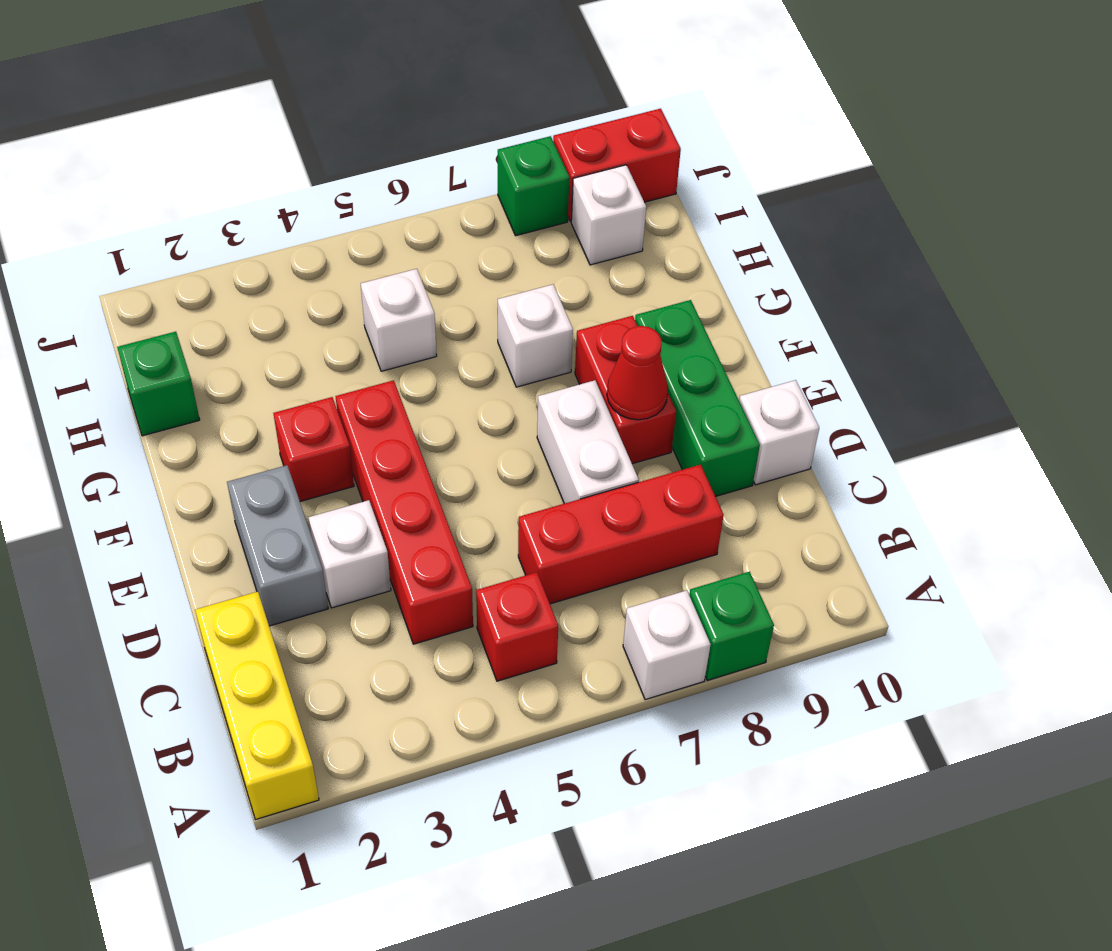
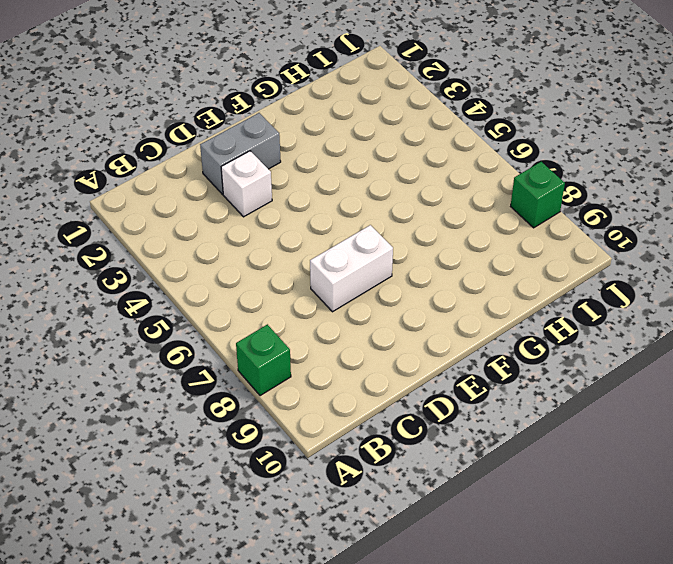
none -> yellow brick A1:C1 level 1
none -> white brick A7 level 1
none -> red brick B5 level 1

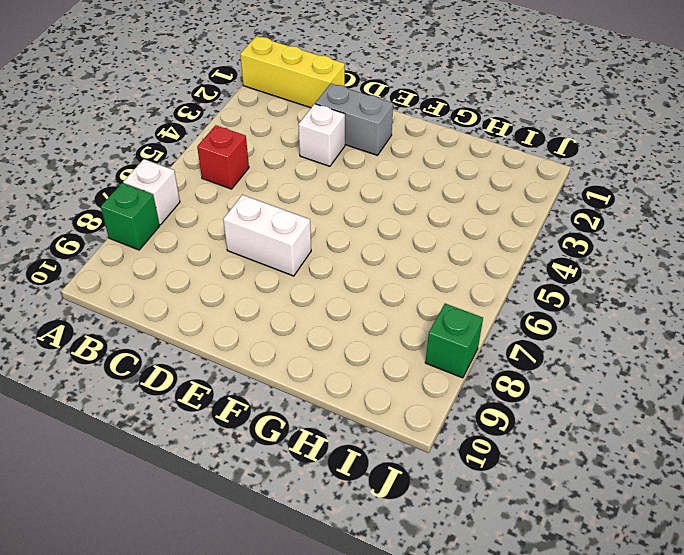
none -> red brick C4:F4 level 1
none -> red brick C6:C8 level 1
none -> green brick D9:F9 level 1

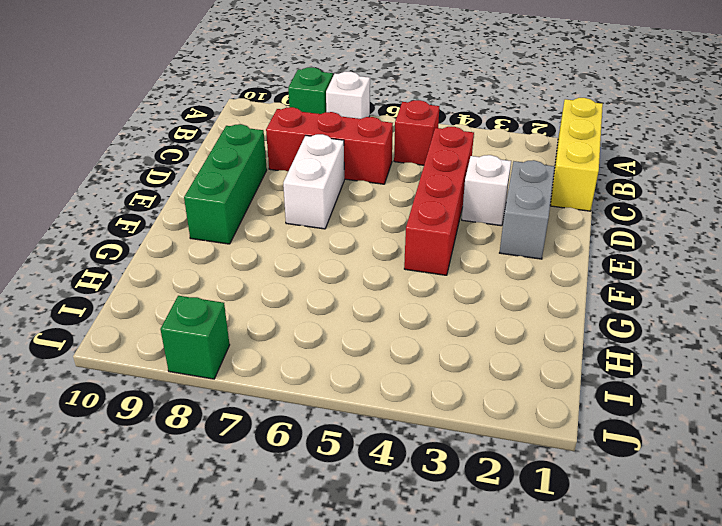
none -> white brick D10 level 1
none -> red brick E8:F8 level 1
none -> red brick F3 level 1

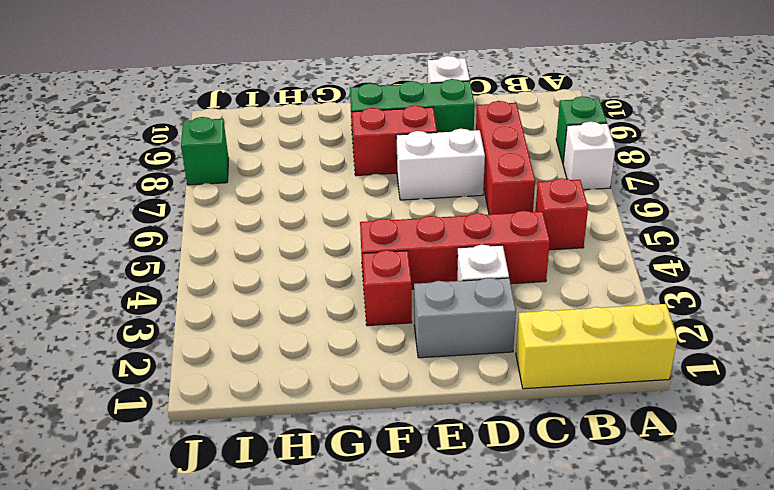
none -> white brick G7 level 1
none -> green brick H1 level 1
none -> white brick H5 level 1

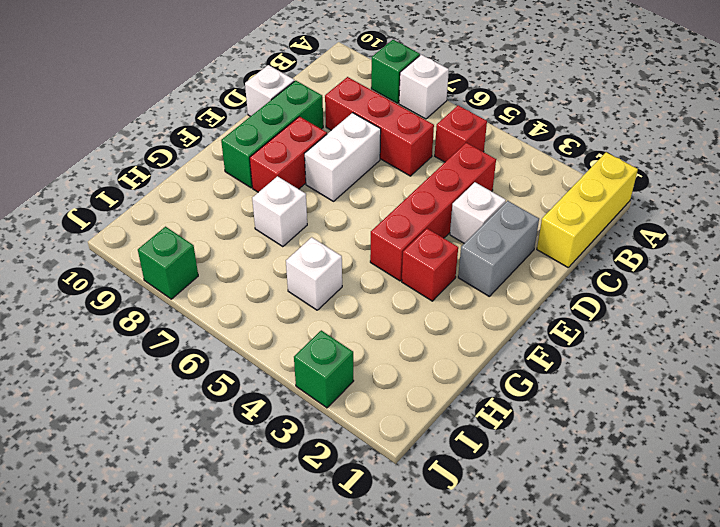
green brick J3 level 1 -> green brick H1 level 1
none -> white brick I9 level 1
none -> red brick J9:J10 level 1
none -> red cone E8 level 2

